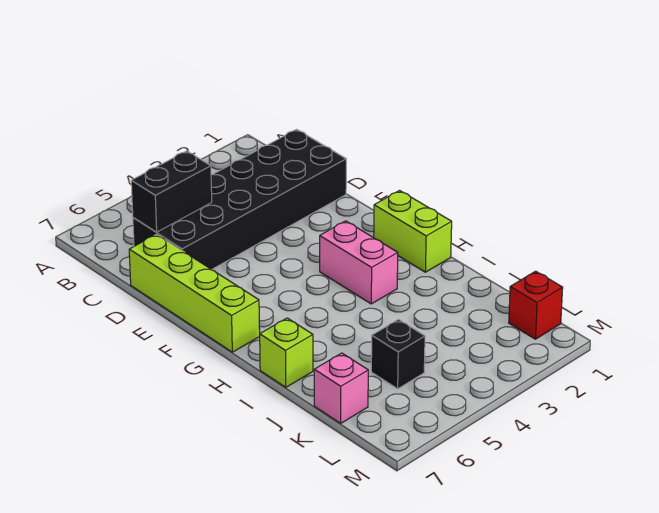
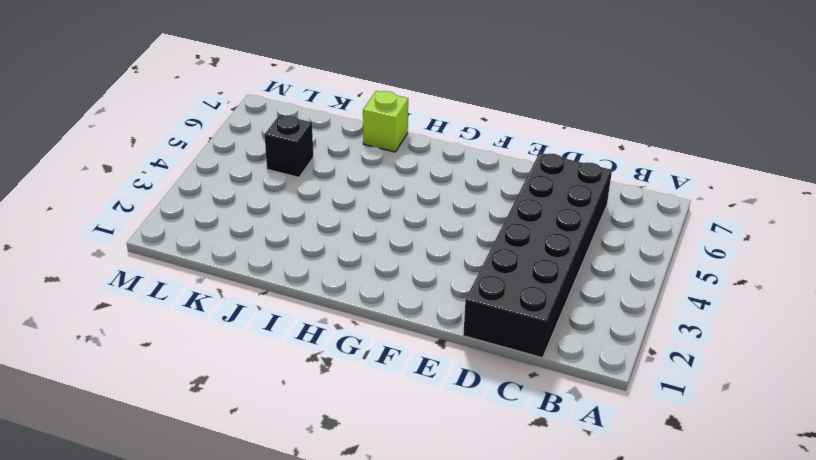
none -> lime brick D7:G7 level 1
none -> lime brick G1:H1 level 1

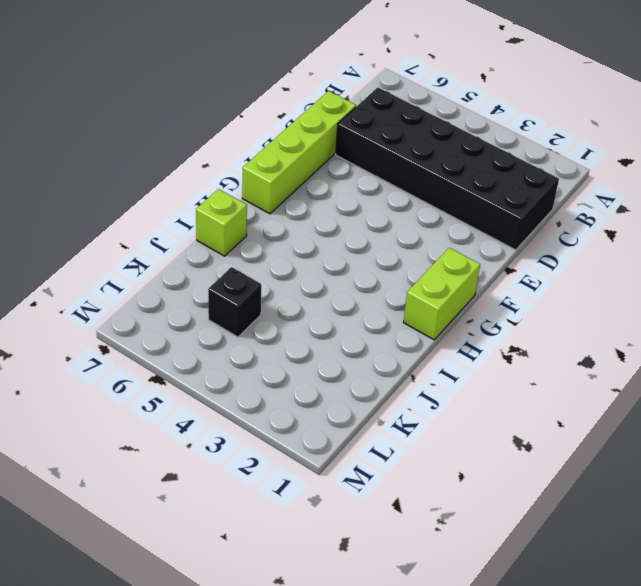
none -> pink brick G3:H3 level 1
none -> pink brick K7 level 1

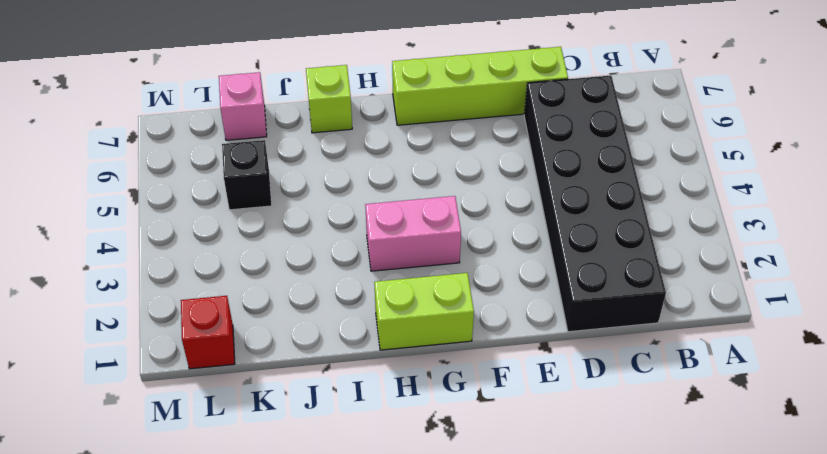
none -> black brick C5:C6 level 2

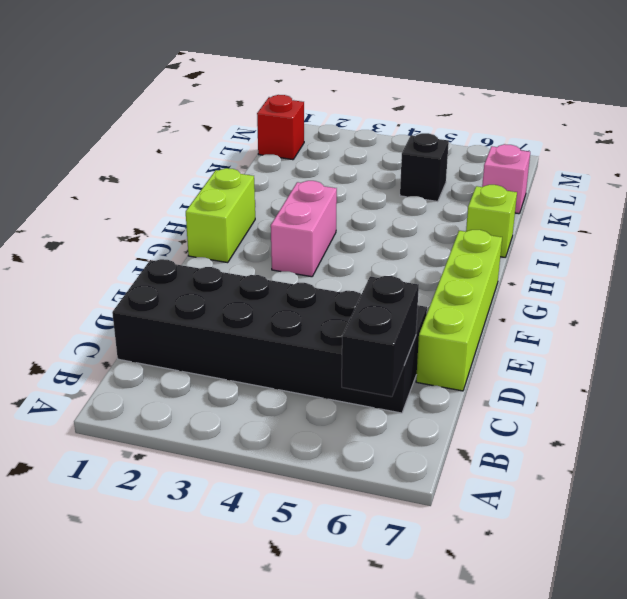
black brick B6:C6 level 2 -> black brick C5:C6 level 2

